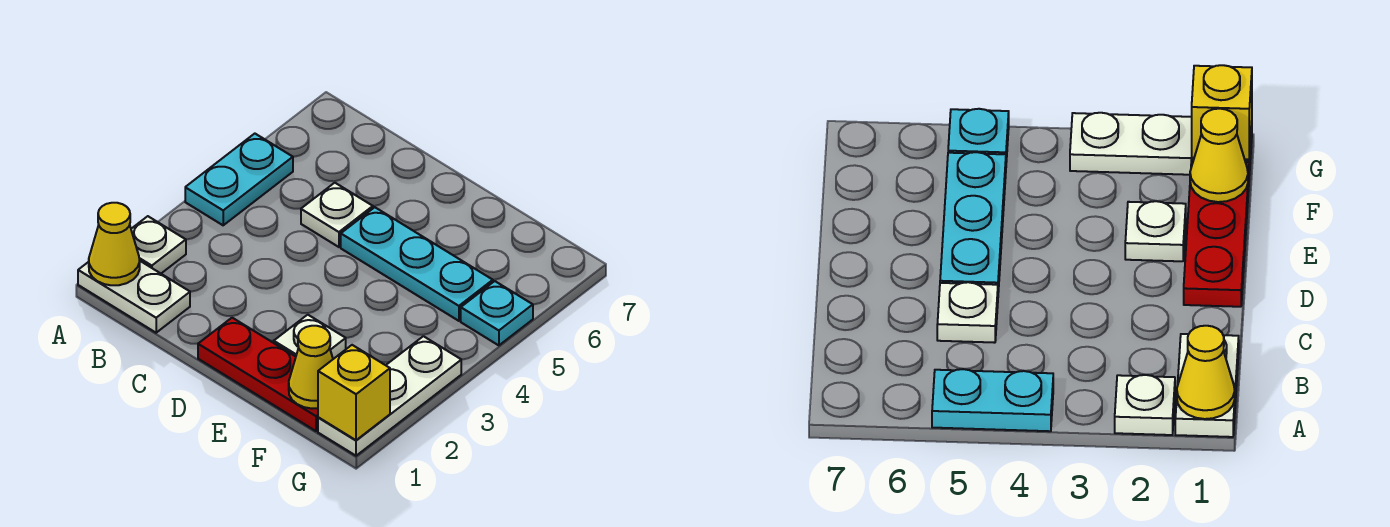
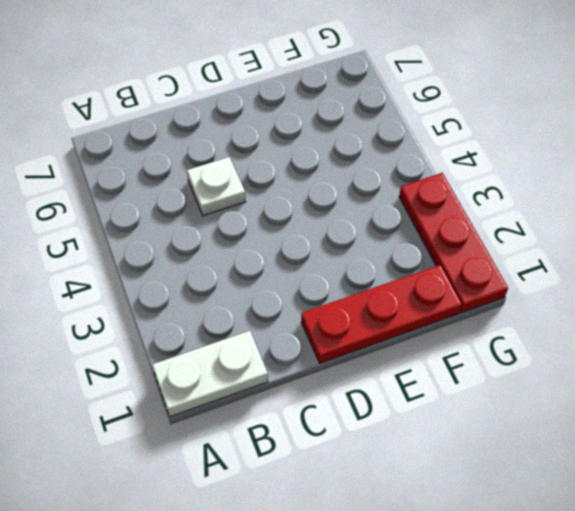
red plate G1:G3 level 1 -> white plate G1:G3 level 1
none -> white plate A2 level 1
none -> cyan plate A4:A5 level 1
none -> cyan plate D5:F5 level 1

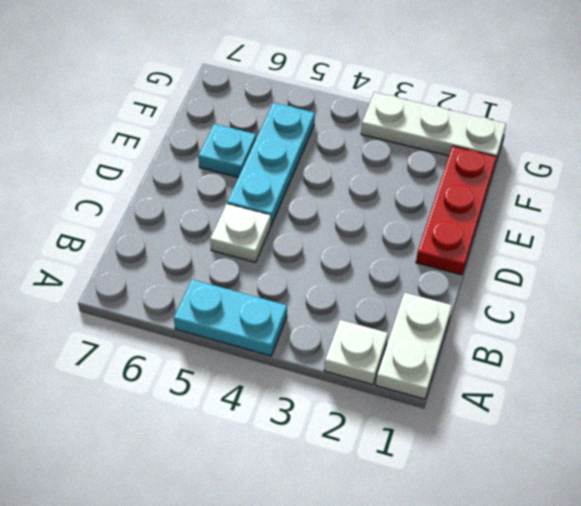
cyan plate E6 level 1 -> cyan plate G5 level 1
none -> white plate E2 level 1
none -> yellow cone A1 level 2
none -> yellow cone F1 level 2

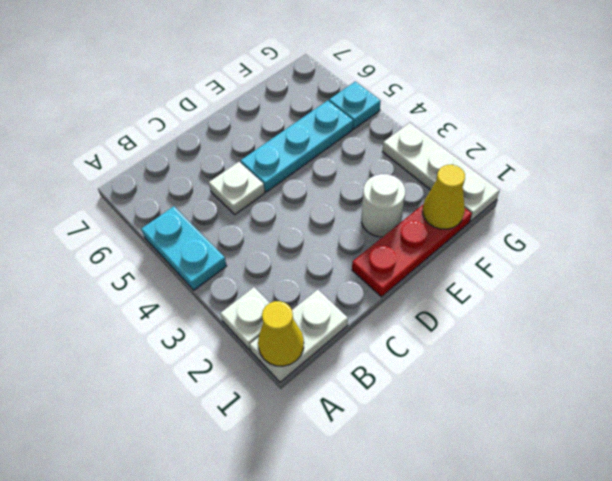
white round brick E2 level 1 -> white plate E2 level 1
none -> yellow brick G1 level 2

